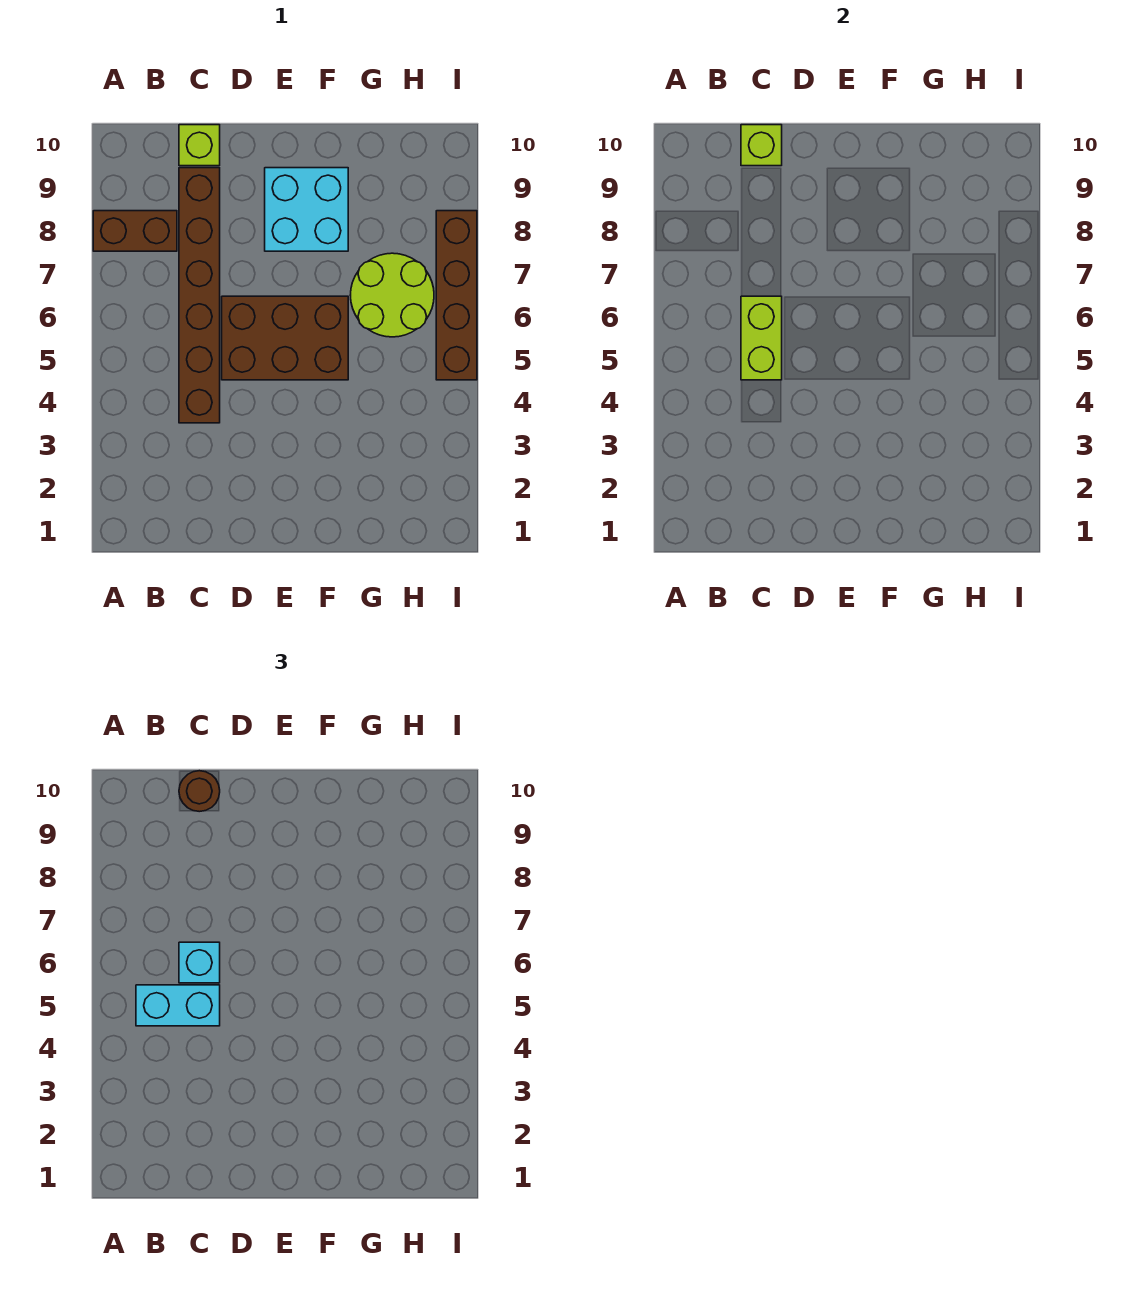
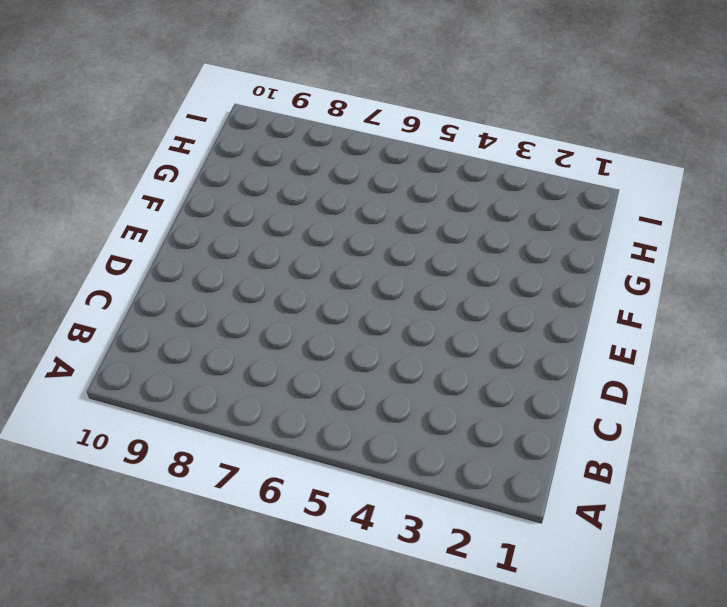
none -> brown brick A8:B8 level 1
none -> brown brick C4:C9 level 1
none -> lime brick C10 level 1

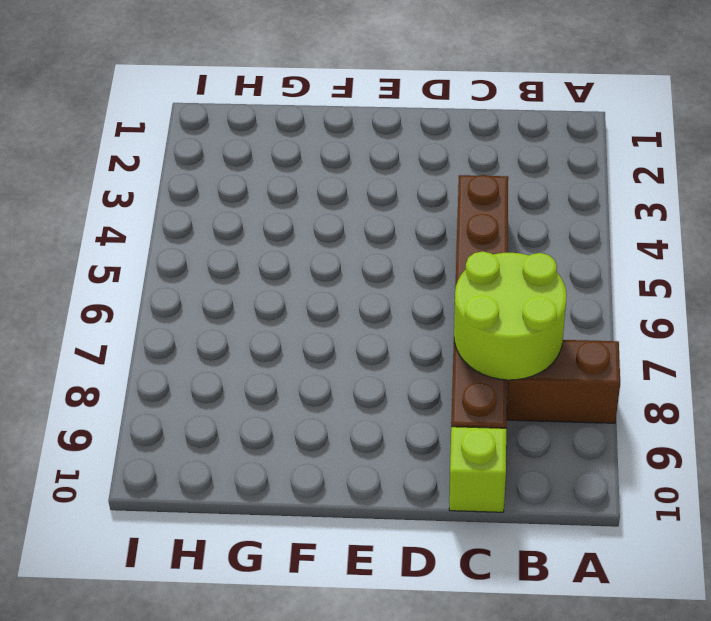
lime round brick B7:C8 level 2 -> lime round brick G6:H7 level 1
none -> brown brick D5:F6 level 1
none -> cyan brick E8:F9 level 1
none -> brown brick I5:I8 level 1

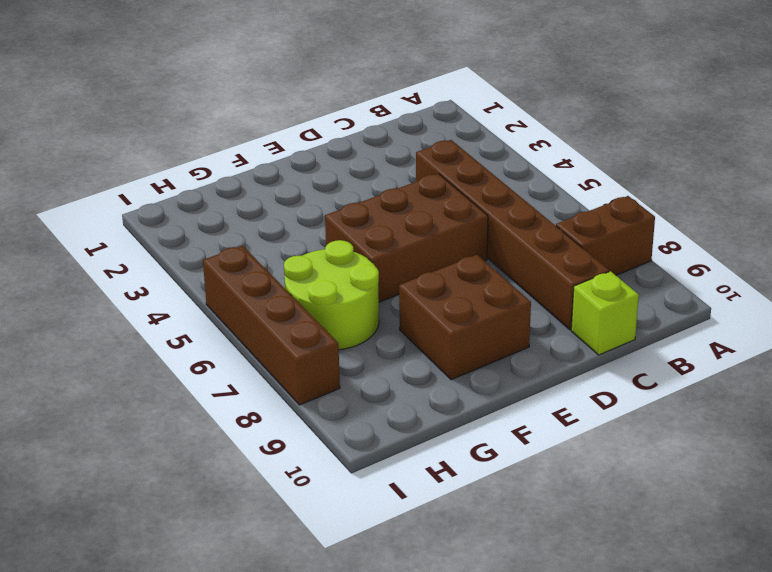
brown brick E8:F9 level 1 -> cyan brick E8:F9 level 1
none -> lime brick C5:C6 level 2
none -> lime brick C10 level 2
none -> cyan brick B5:C5 level 3

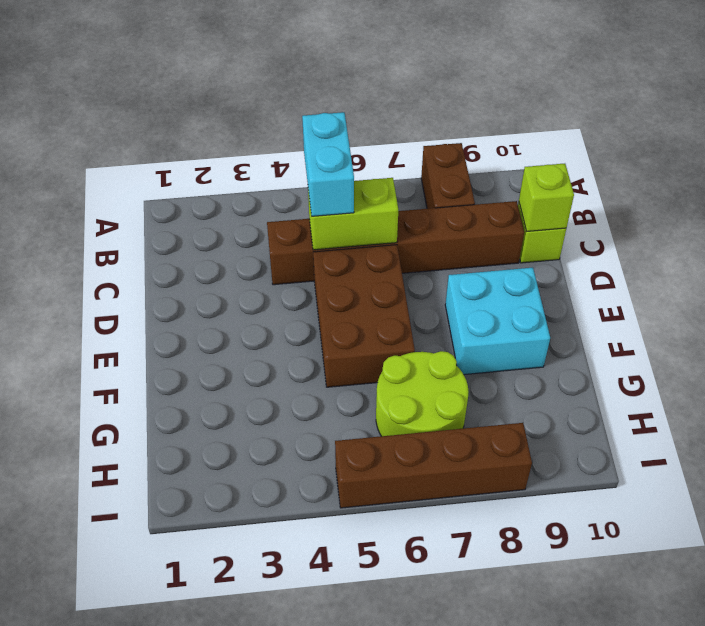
none -> cyan brick C6 level 3
none -> brown round brick C10 level 3

